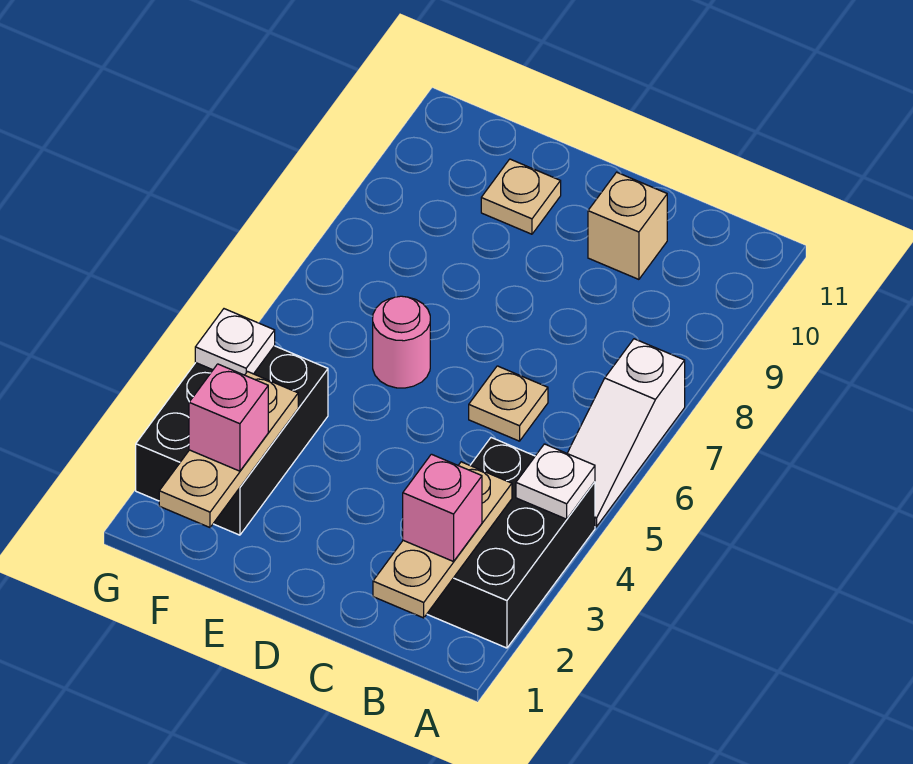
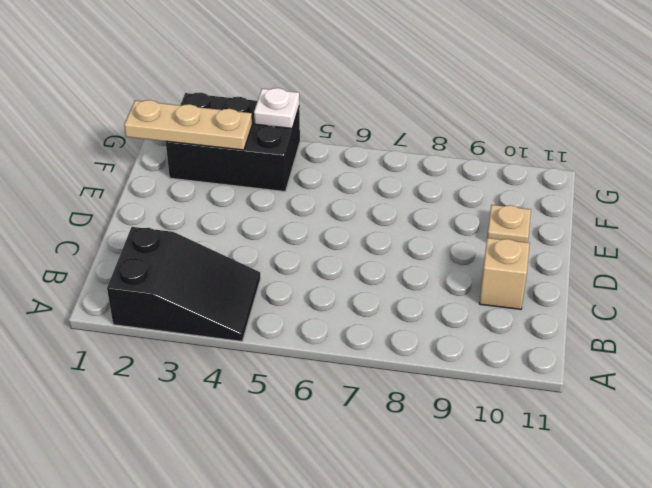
black slope A2:B4 level 1 top 2 -> black brick A2:B4 level 1
none -> white slope A5:A7 level 1 top 7
none -> tan plate C6 level 1
none -> pink round brick E6 level 1

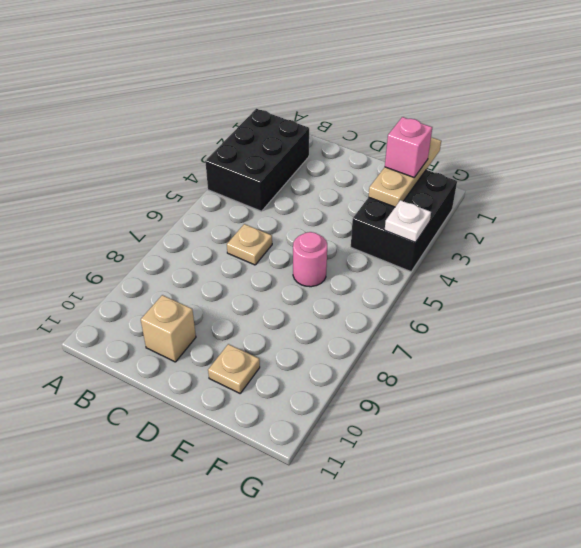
none -> white slope A5:A7 level 1 top 7
none -> white plate A4 level 2
none -> tan plate B1:B3 level 2

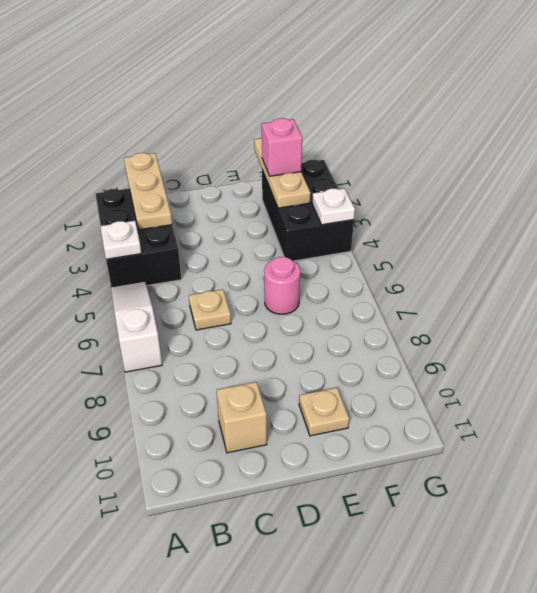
none -> pink brick B2 level 3

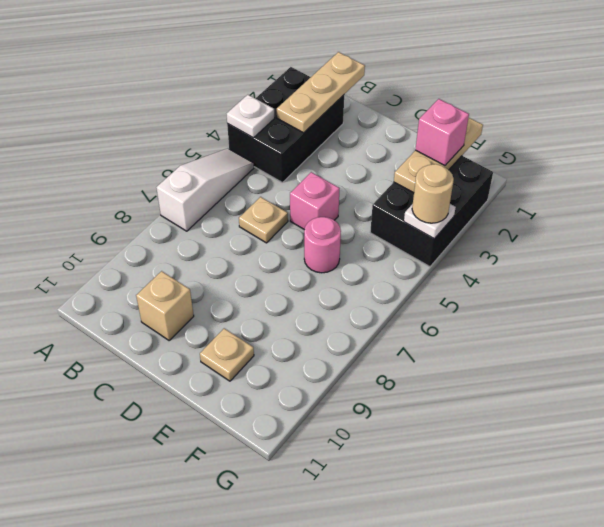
pink brick D5 level 1 -> pink brick B2 level 3
tan round brick G4 level 3 -> none

